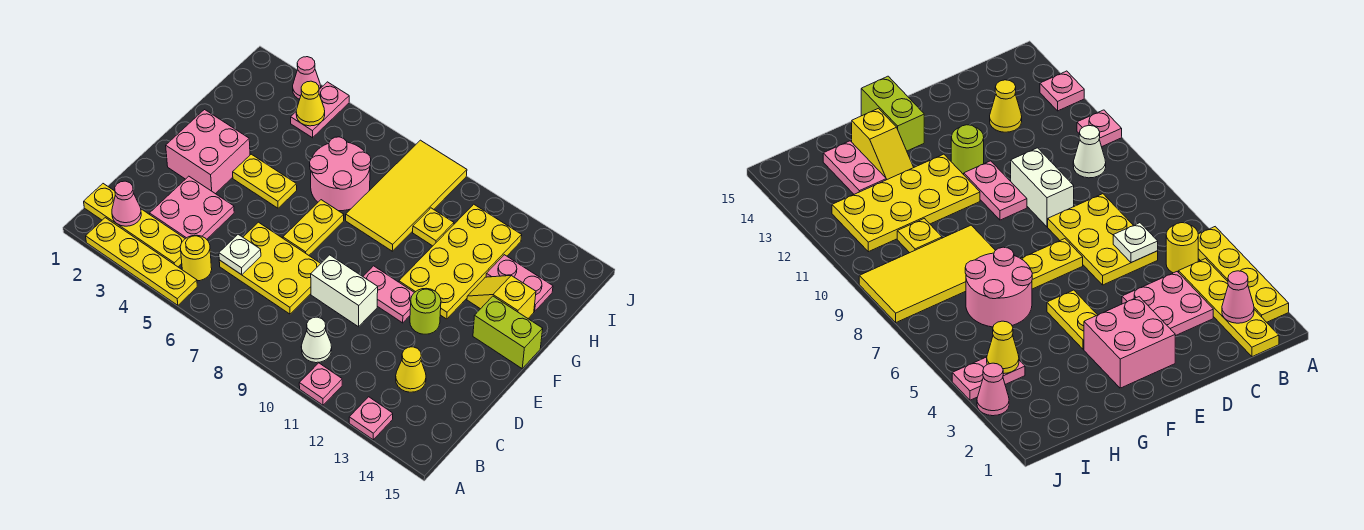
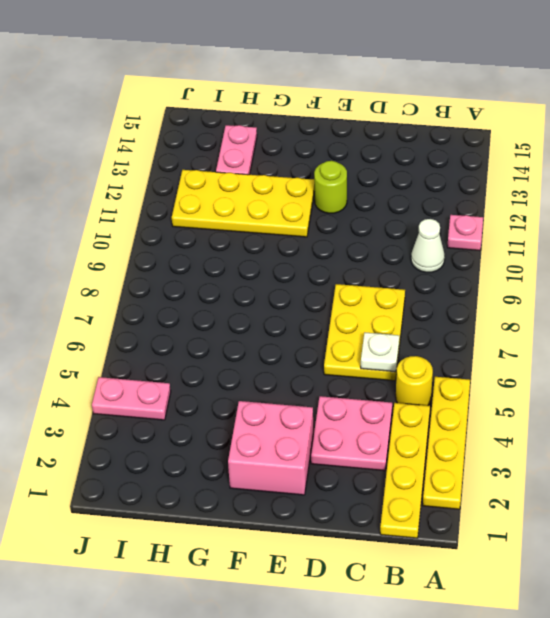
none -> pink plate A13 level 1
none -> yellow cone C13 level 1
none -> white brick D9:D10 level 1

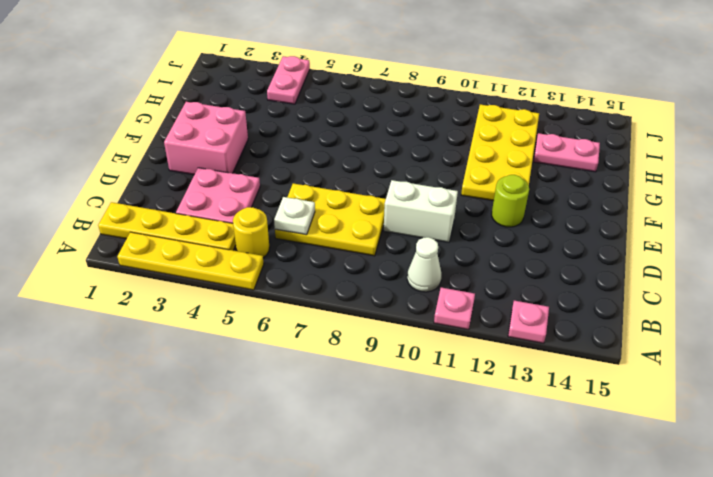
none -> yellow cone C13 level 1
none -> yellow plate E7:F7 level 1
none -> pink plate E10:E11 level 1

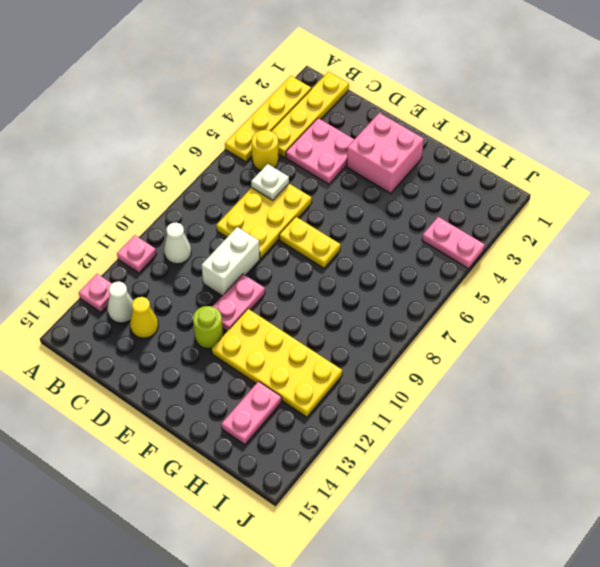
white cone B13 level 1 -> none
none -> yellow plate F4:F5 level 1
none -> lime brick F14:F15 level 1
none -> pink round brick G6:H7 level 1

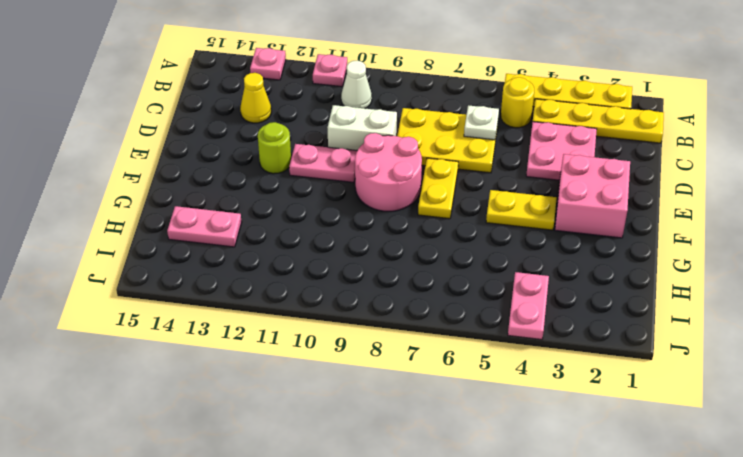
pink round brick E8:F9 level 1 -> pink round brick G6:H7 level 1
none -> yellow plate F11:I12 level 1
none -> lime brick F14:F15 level 1
none -> yellow tile G8:J9 level 1

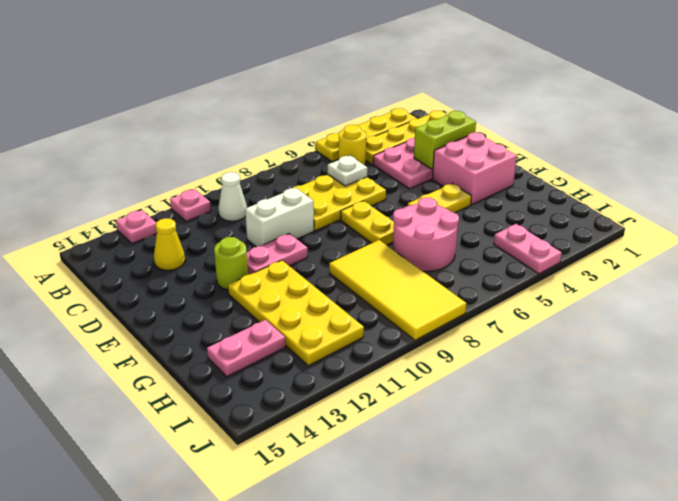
lime brick D2:D3 level 2 -> lime brick F14:F15 level 1
none -> yellow slope G13:G14 level 1 top 14
none -> yellow plate H10 level 1
none -> pink cone J3 level 1

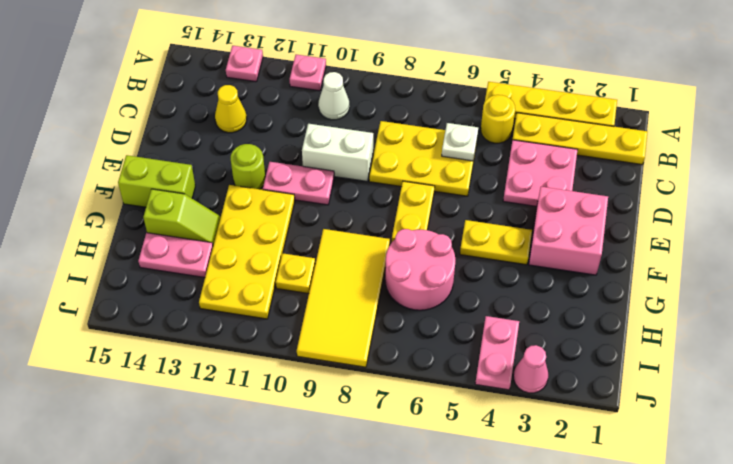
lime slope G13:G14 level 1 top 14 -> yellow slope G13:G14 level 1 top 14
none -> pink cone B2 level 2
none -> yellow cone I4 level 2

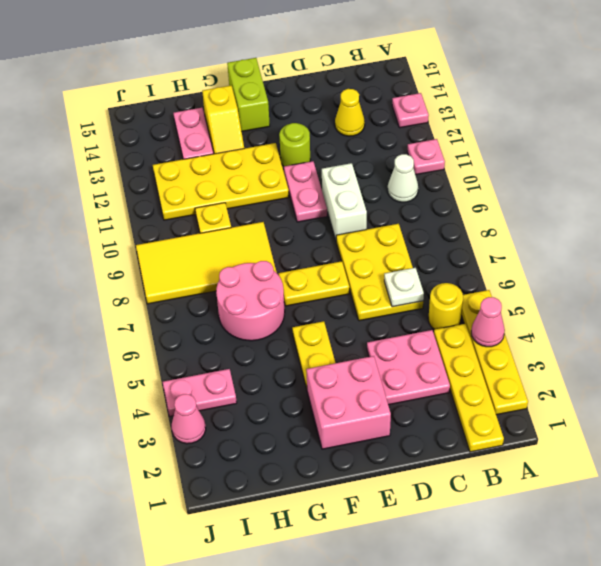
pink cone A4 level 2 -> pink cone B2 level 2
none -> yellow cone I4 level 2

